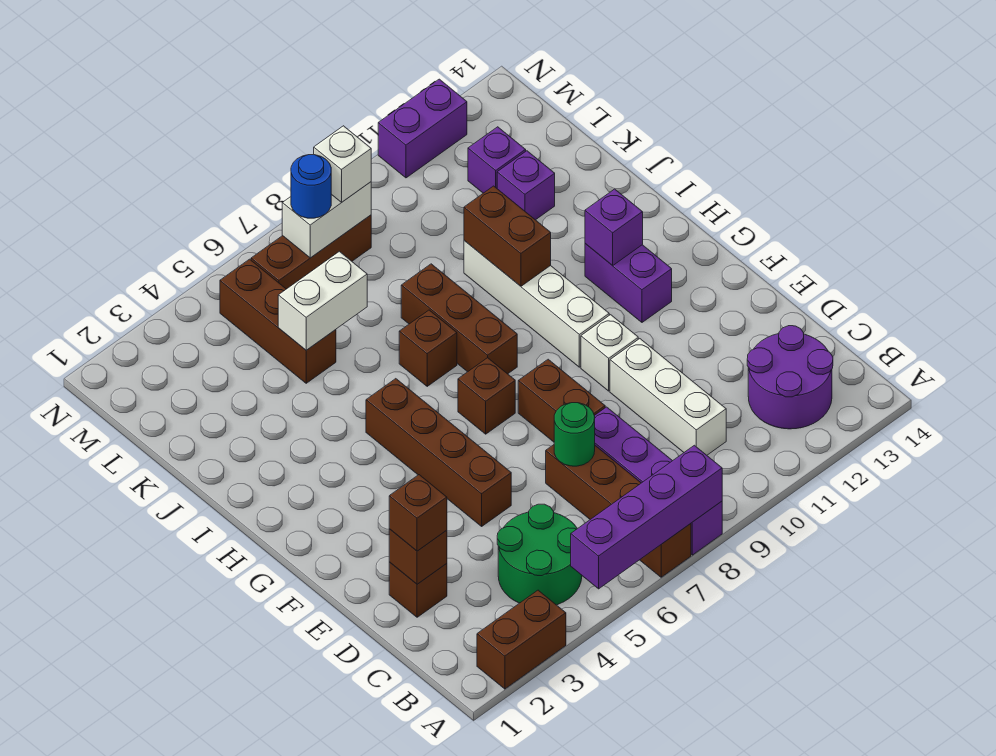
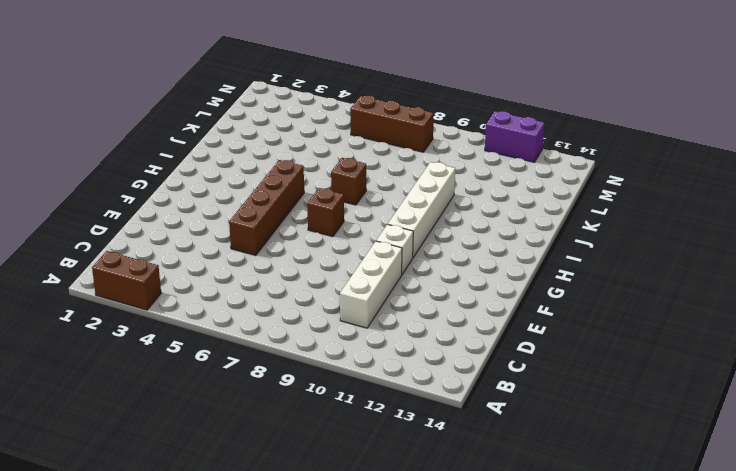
none -> brown brick A7:D7 level 1
none -> purple brick A8:D8 level 1
none -> green round brick B4:C5 level 1
none -> purple round brick B12:C13 level 1

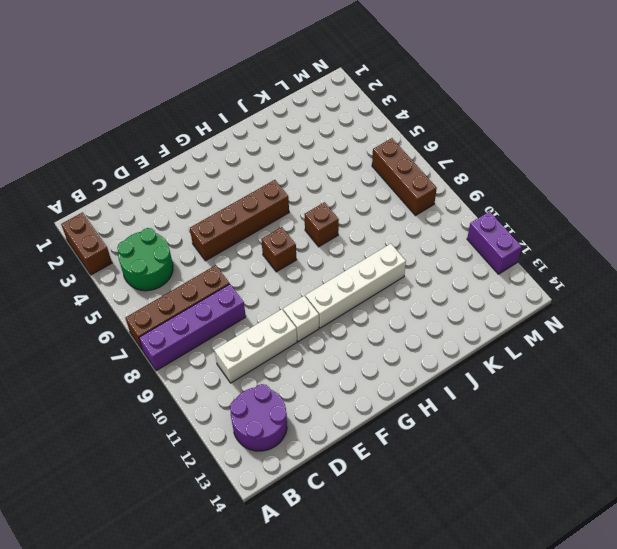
none -> brown brick D2 level 1
none -> brown brick E8:F8 level 1
none -> purple brick G12:H12 level 1
none -> brown brick H8:J8 level 1

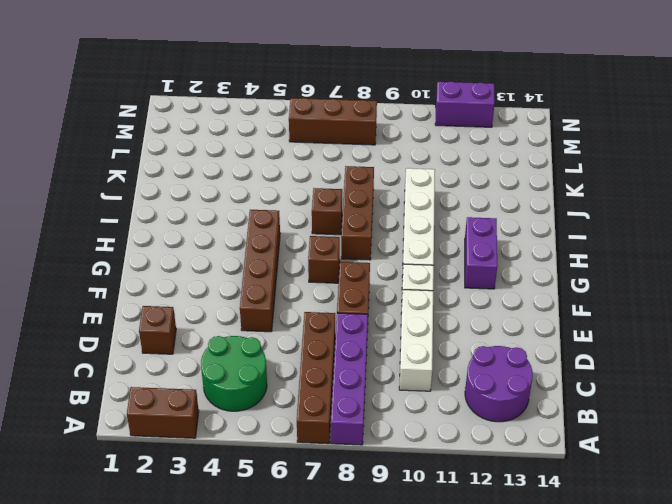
none -> brown brick K5:M5 level 1
none -> purple brick K12 level 1
none -> purple brick L12 level 1
none -> purple brick A5:A8 level 2

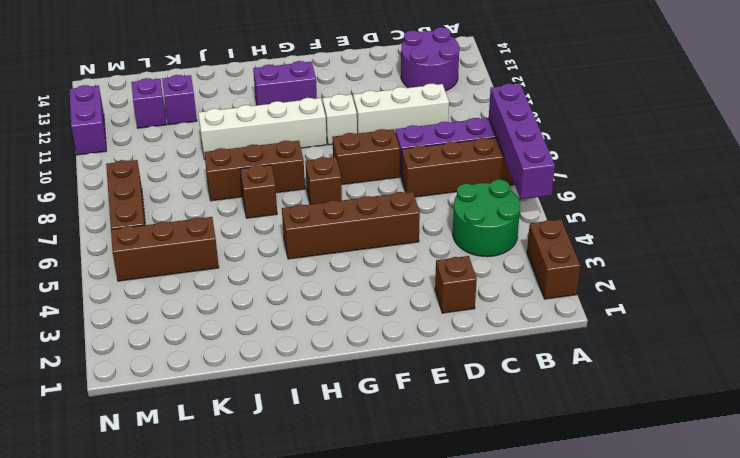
none -> brown brick D2 level 2
none -> green round brick D7 level 2
none -> purple brick H12 level 2
none -> brown brick I10:J10 level 2

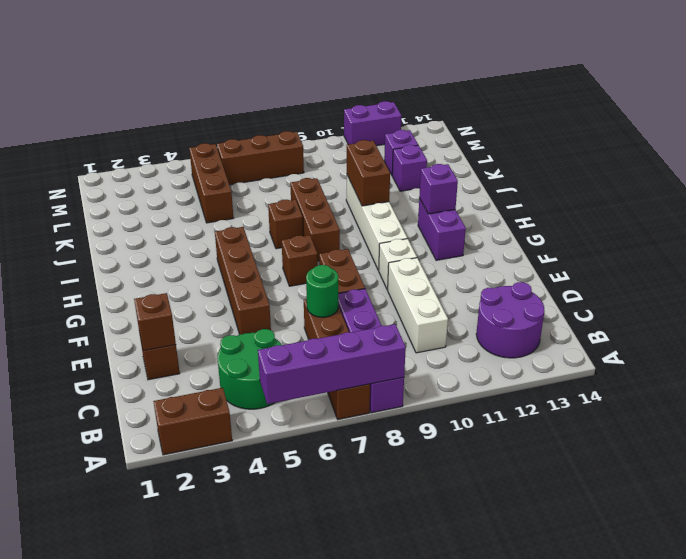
none -> white brick K5:K6 level 2
none -> white brick M7:M8 level 2
none -> brown brick D2 level 3
none -> blue round brick M7 level 3

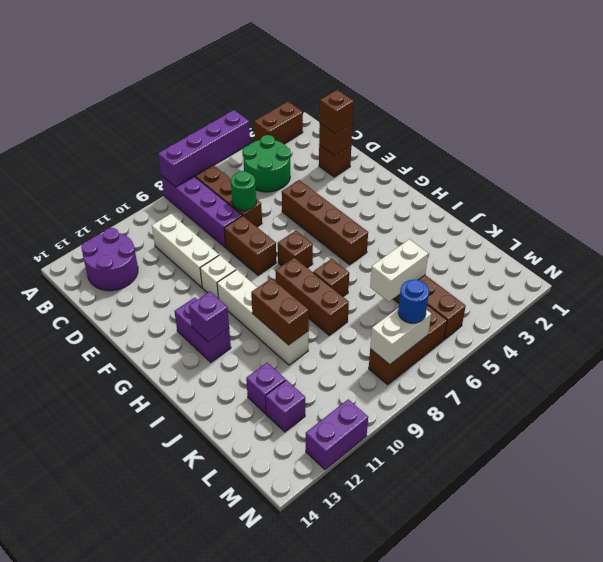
none -> white brick M8 level 3

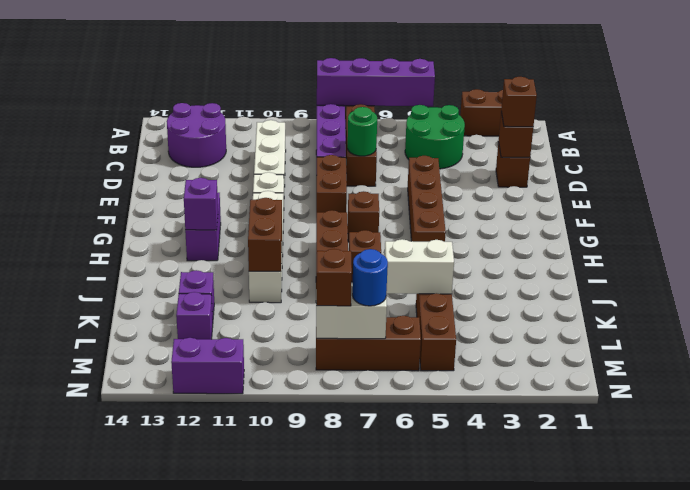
brown brick M8 level 3 -> white brick M8 level 3

